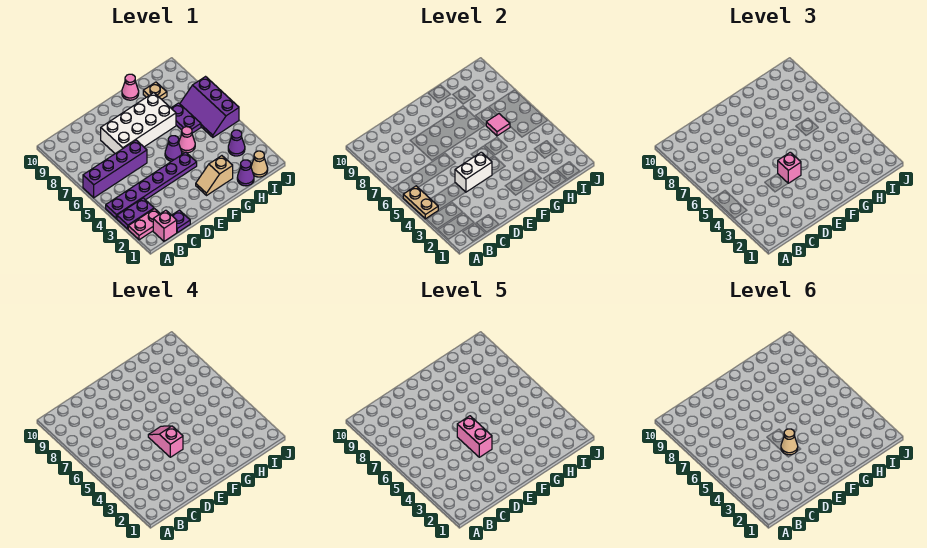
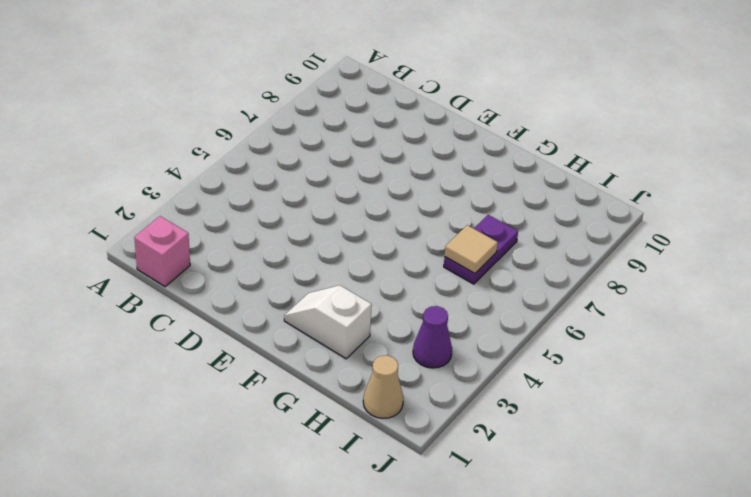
white slope F2:G2 level 1 top G -> tan slope F2:G2 level 1 top G
tan tile H6 level 2 -> pink tile H6 level 2
none -> pink plate A2:B2 level 1
none -> purple plate A3:B3 level 1
none -> purple plate A4:F4 level 1

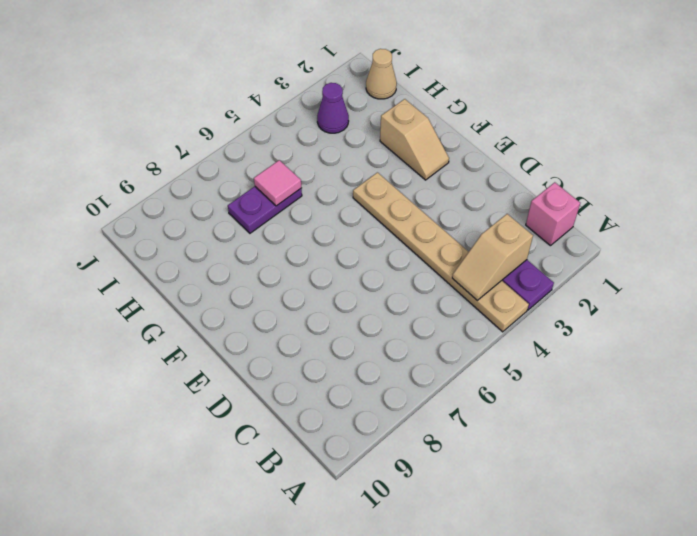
tan plate A4:F4 level 1 -> purple plate A4:F4 level 1
tan slope B3:B4 level 2 top 3 -> none
none -> pink plate A2:B2 level 1
none -> purple brick A6:D6 level 1
none -> purple plate C1 level 1

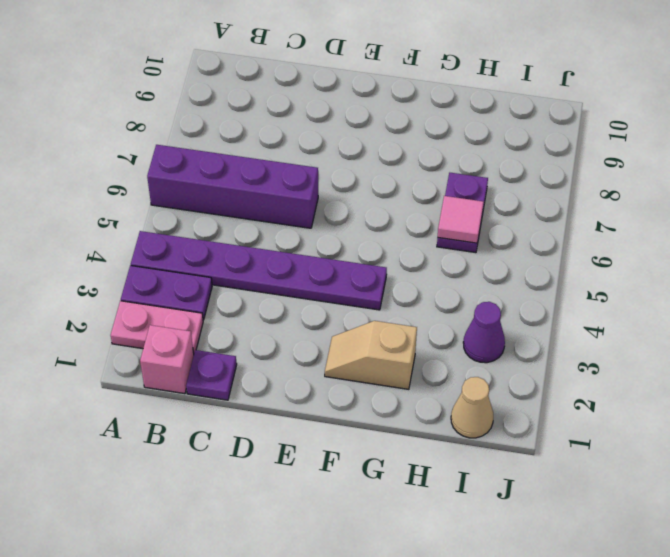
none -> white brick D7:G8 level 1
none -> purple cone F5 level 1
none -> pink cone G5 level 1

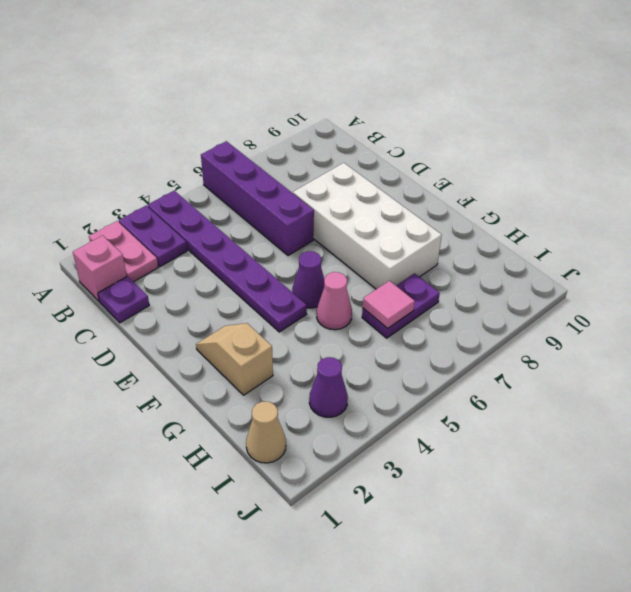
none -> pink cone G10 level 1
none -> purple cone H1 level 1
none -> tan plate H9 level 1

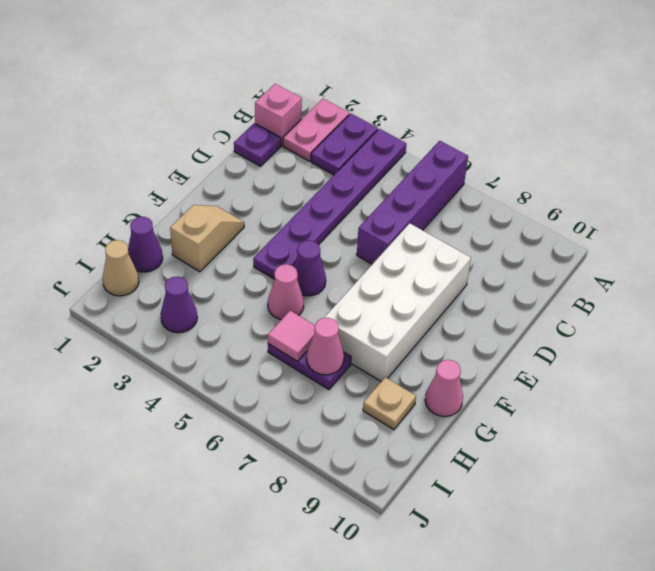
pink cone H7 level 2 -> none
none -> purple slope I5:J7 level 1 top J
none -> tan plate A4:A5 level 2
none -> white brick D4:E4 level 2

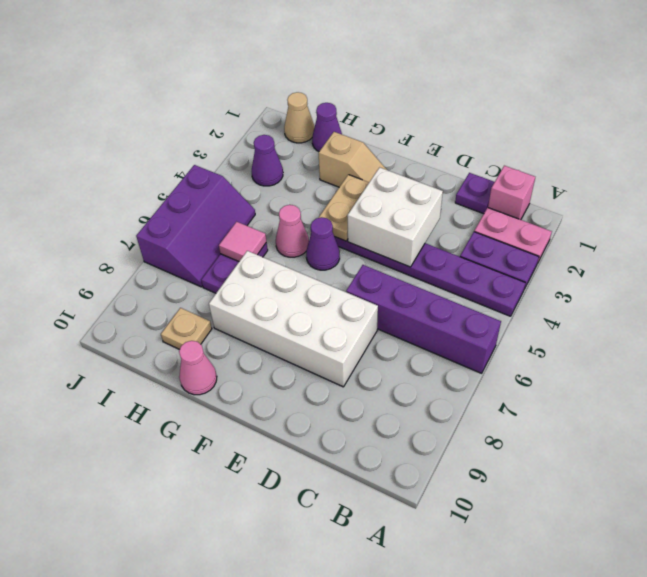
white brick D3:E4 level 2 -> white brick D4:E4 level 2
tan plate F3:F4 level 2 -> tan plate A4:A5 level 2
none -> pink brick E4 level 3
none -> pink slope E4:E5 level 4 top 4
none -> pink brick E4:E5 level 5

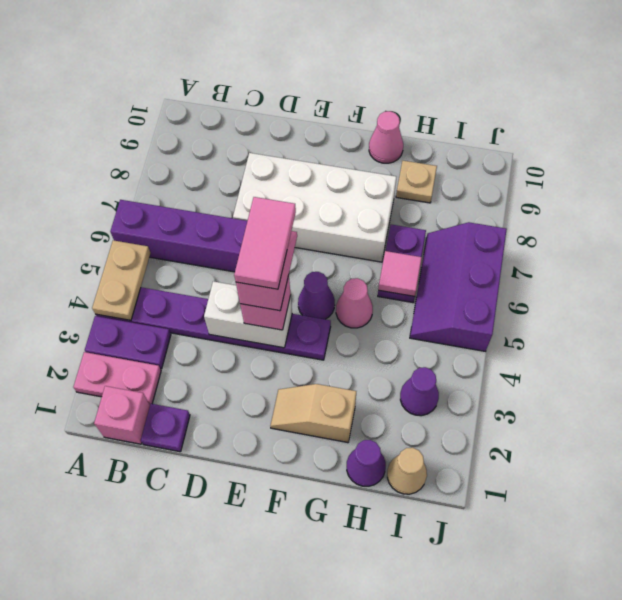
pink tile E4:E5 level 5 -> pink brick E4:E5 level 5
none -> tan cone E4 level 6

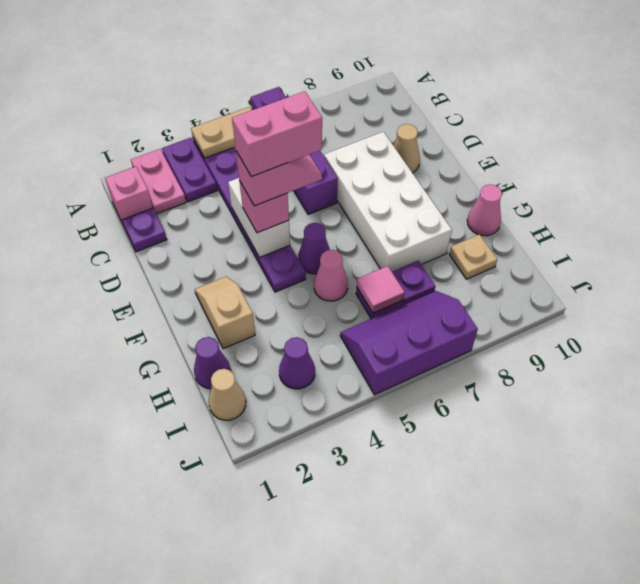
tan cone D9 level 1 -> tan cone E4 level 6

